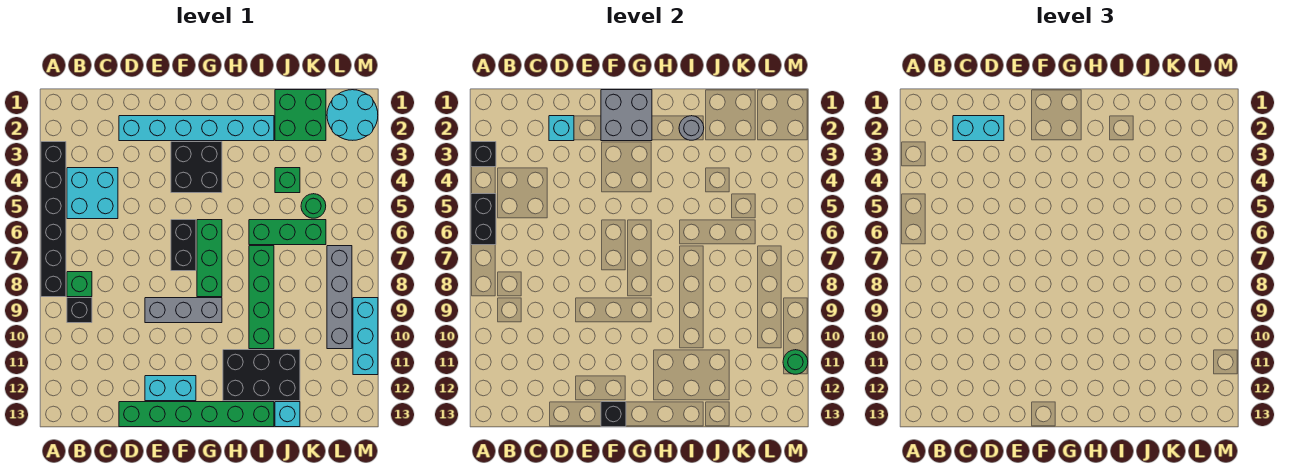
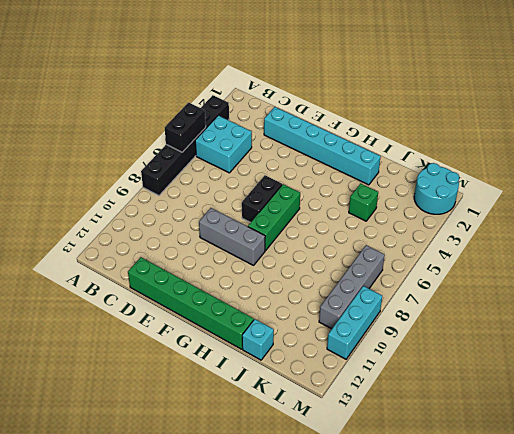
none -> green brick B8 level 1
none -> black brick B9 level 1
none -> cyan brick E12:F12 level 1

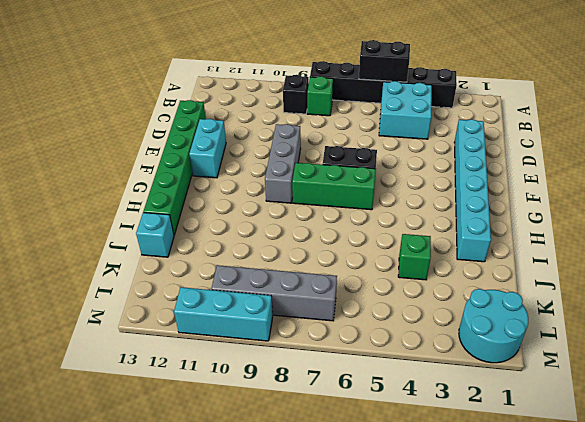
none -> black brick F3:G4 level 1
none -> black brick H11:J12 level 1
none -> green brick I6:K6 level 1

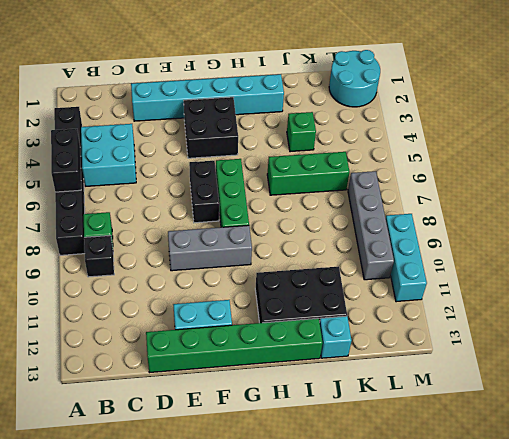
none -> green brick I7:I10 level 1
none -> green brick J1:K2 level 1
none -> green round brick K5 level 1

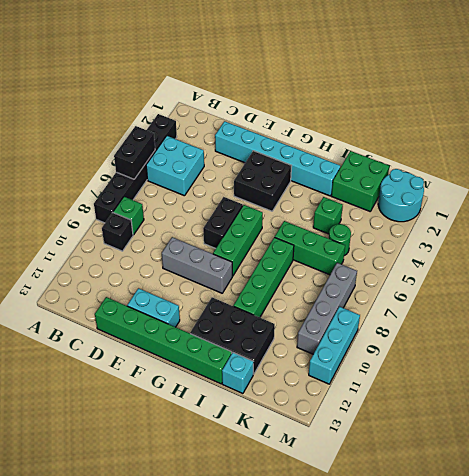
none -> black brick A3 level 2
none -> cyan brick D2 level 2
none -> grey brick F1:G2 level 2

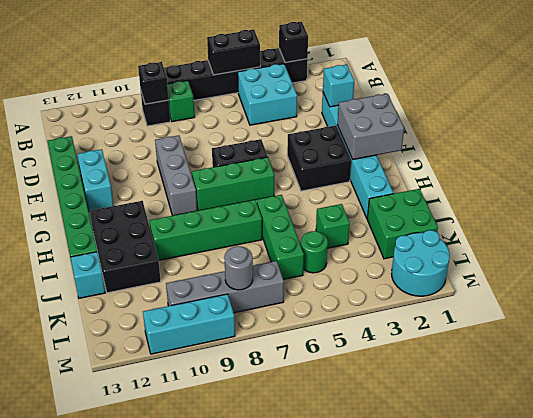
black brick B9 level 2 -> black brick F13 level 2
grey round brick L8 level 2 -> grey round brick I2 level 2
none -> green round brick M11 level 2
none -> cyan brick C2:D2 level 3

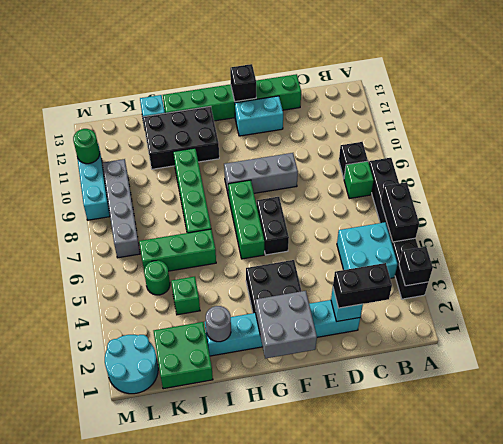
black brick C2:D2 level 3 -> cyan brick C2:D2 level 3

